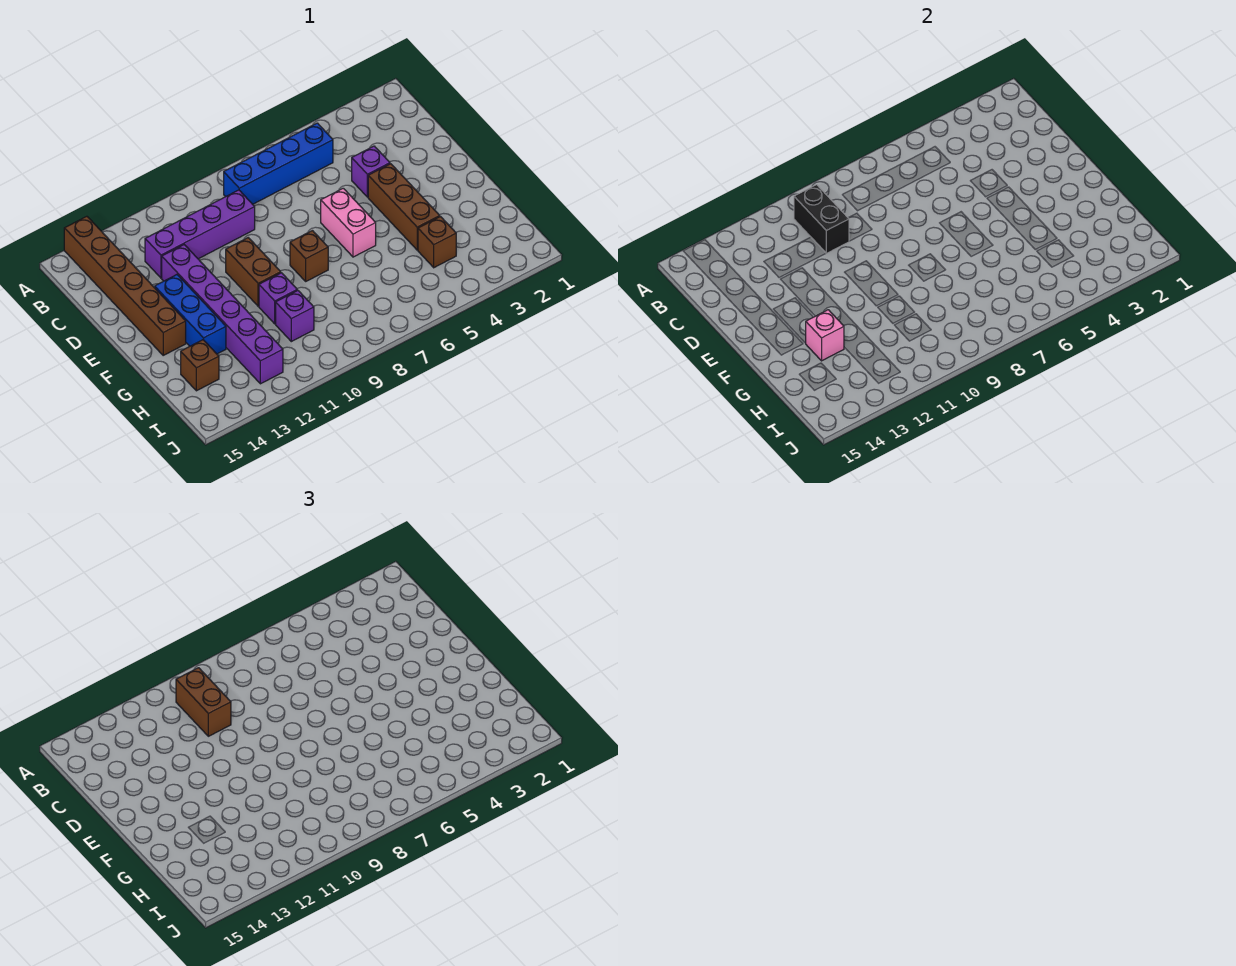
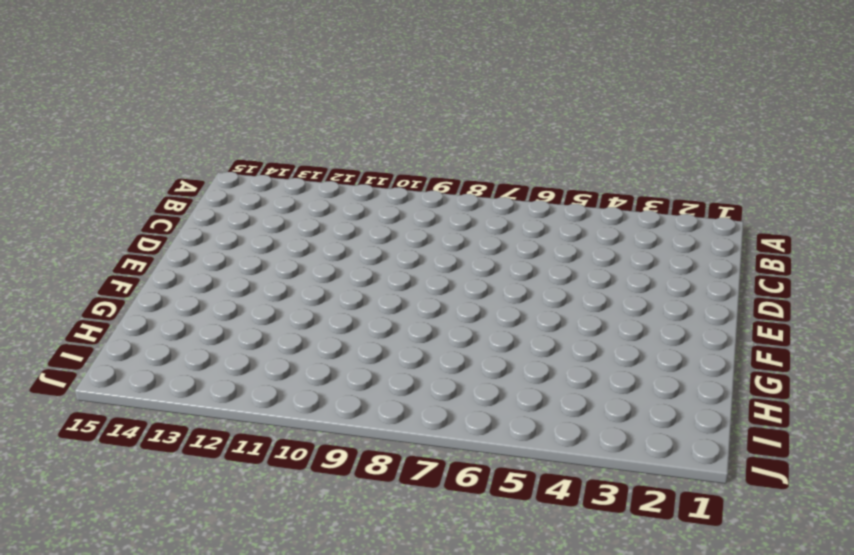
none -> brown brick A14:F14 level 1
none -> blue brick B5:B8 level 1
none -> purple brick C9:C12 level 1

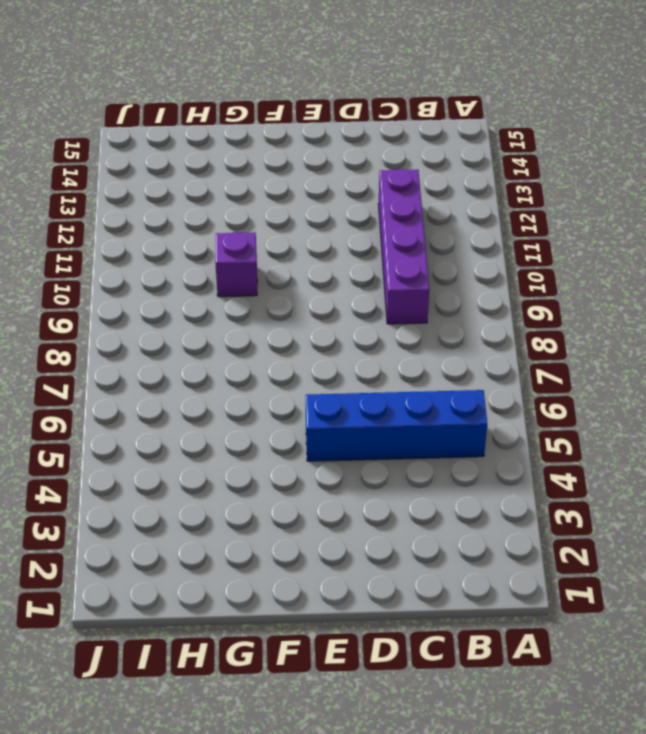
blue brick B5:E5 level 1 -> blue brick B5:B8 level 1
none -> brown brick A14:F14 level 1
none -> purple brick D4 level 1
none -> purple brick D12:I12 level 1

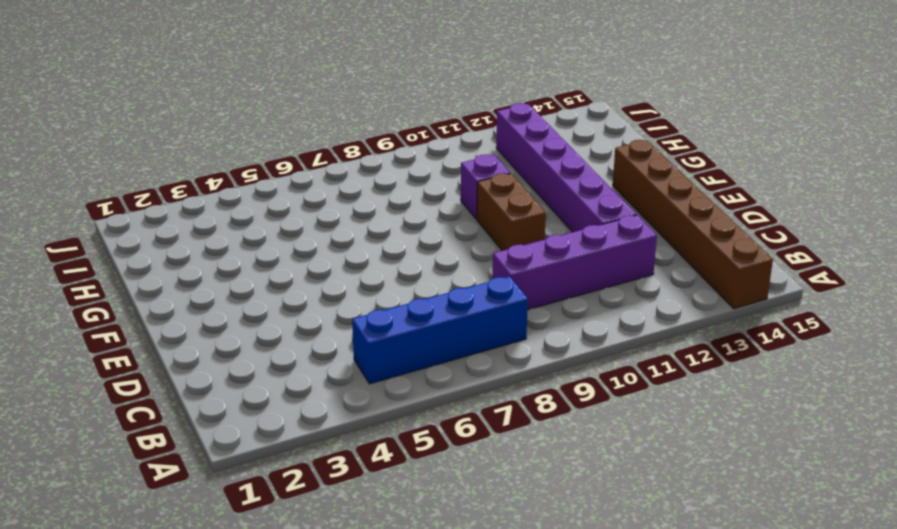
none -> purple brick D4 level 1
none -> brown brick E4:G4 level 1
none -> pink brick E6:F6 level 1

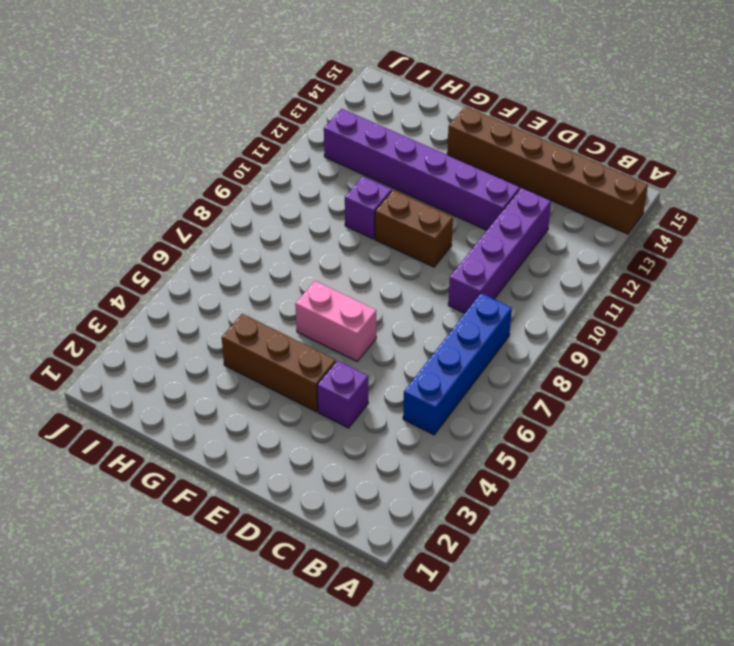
none -> blue brick E13:G13 level 1
none -> brown brick F8 level 1
none -> brown brick H4 level 1

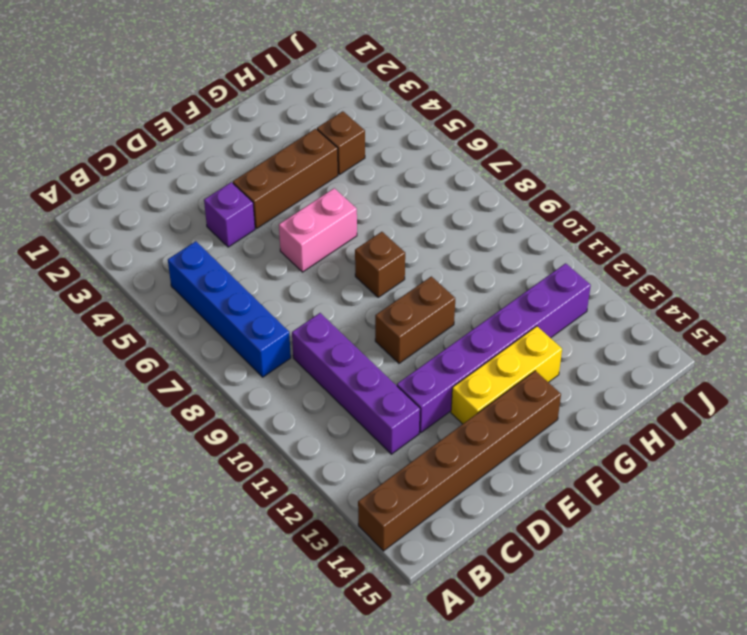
yellow brick E13:G13 level 1 -> blue brick E13:G13 level 1
none -> purple brick G10 level 1
none -> purple brick H10 level 1
none -> brown brick H14 level 1

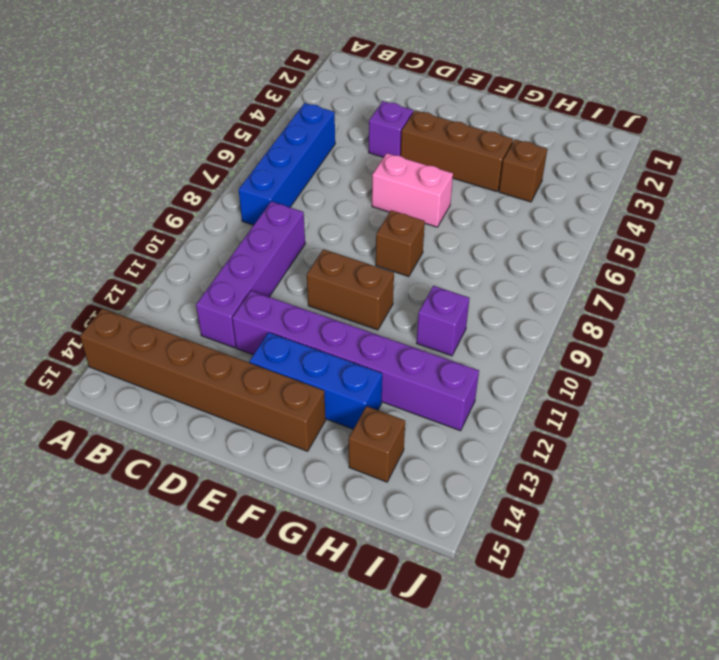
none -> purple brick G10 level 1
none -> black brick B10:C10 level 2
none -> pink brick G13 level 2

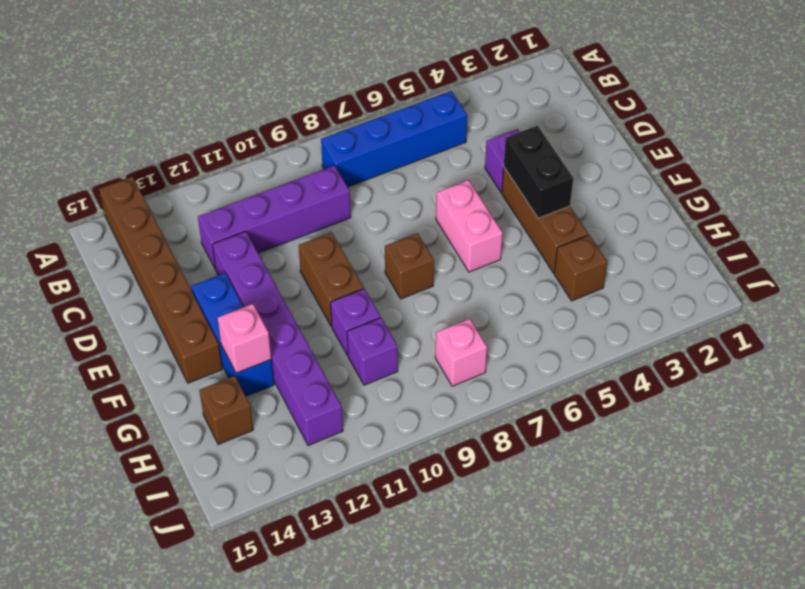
black brick E4:F4 level 2 -> black brick B10:C10 level 2
pink brick I8 level 1 -> none
none -> brown brick B10:C10 level 3

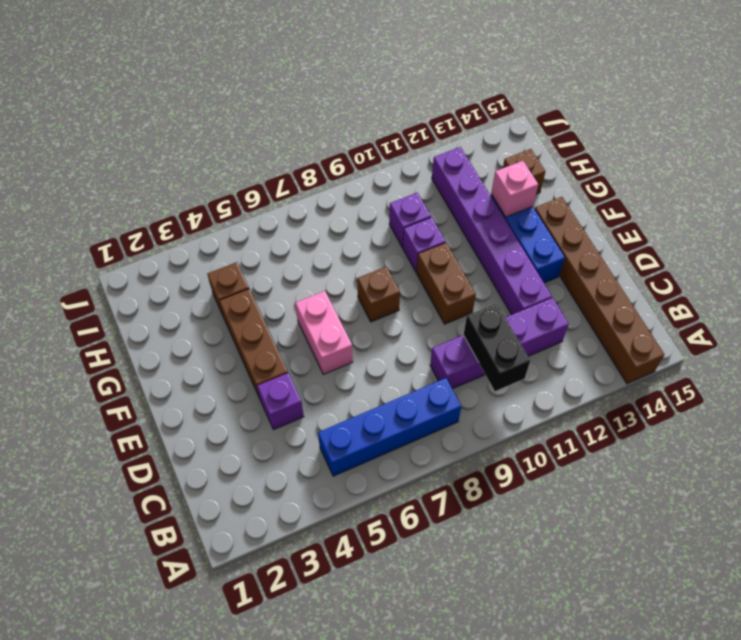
none -> brown brick B10:C10 level 3

